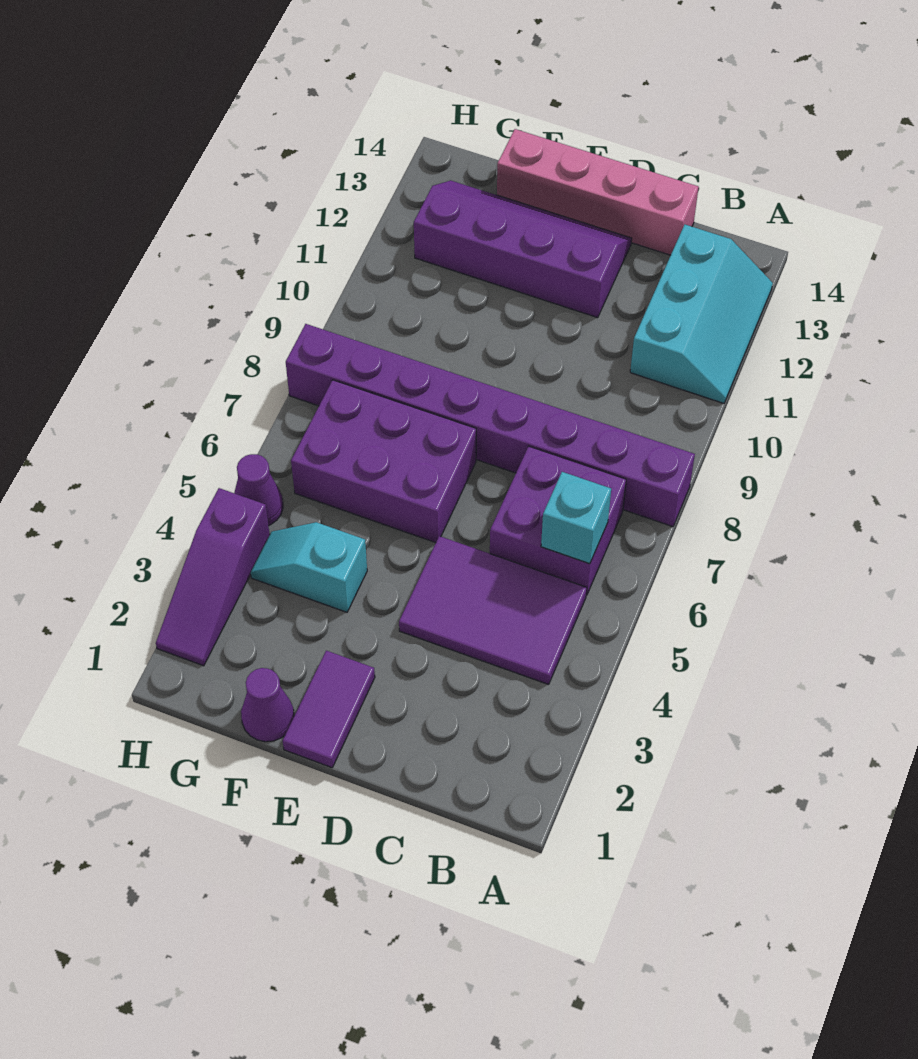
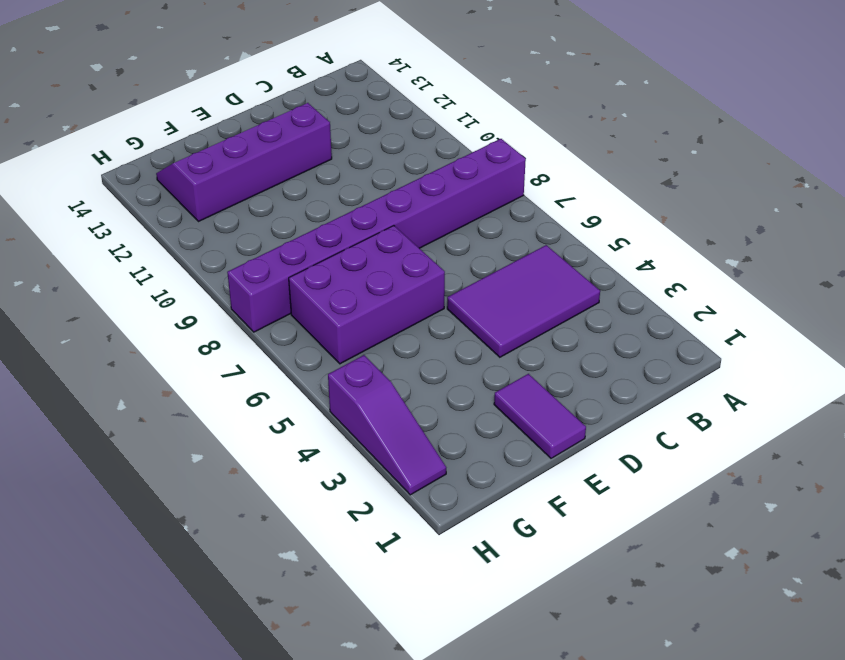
none -> cyan slope A11:B13 level 1 top B
none -> purple brick B6:C7 level 1
none -> pink brick C14:F14 level 1

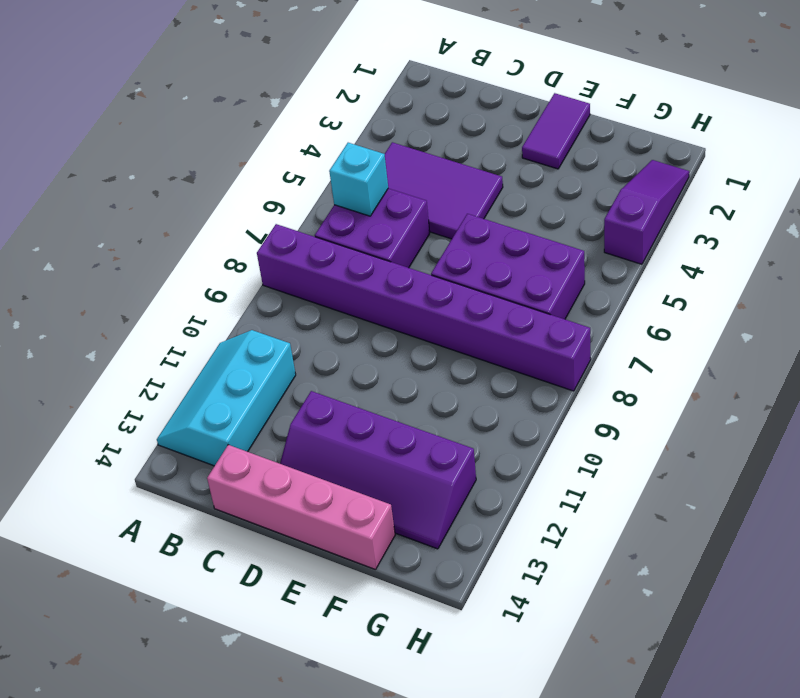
none -> purple cone F1 level 1
none -> cyan slope F4:G4 level 1 top F
none -> purple cone H5 level 1

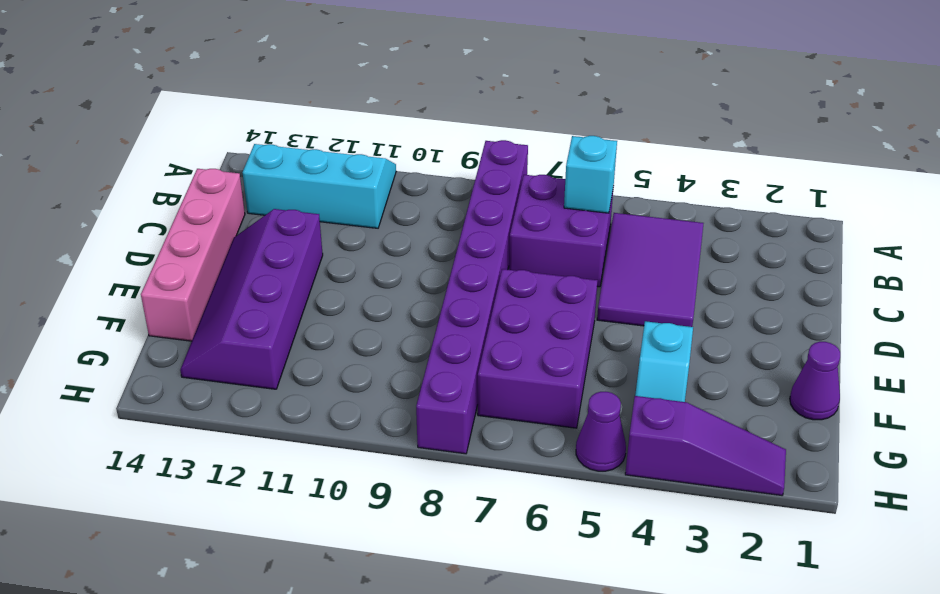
none -> purple tile E1:E2 level 1

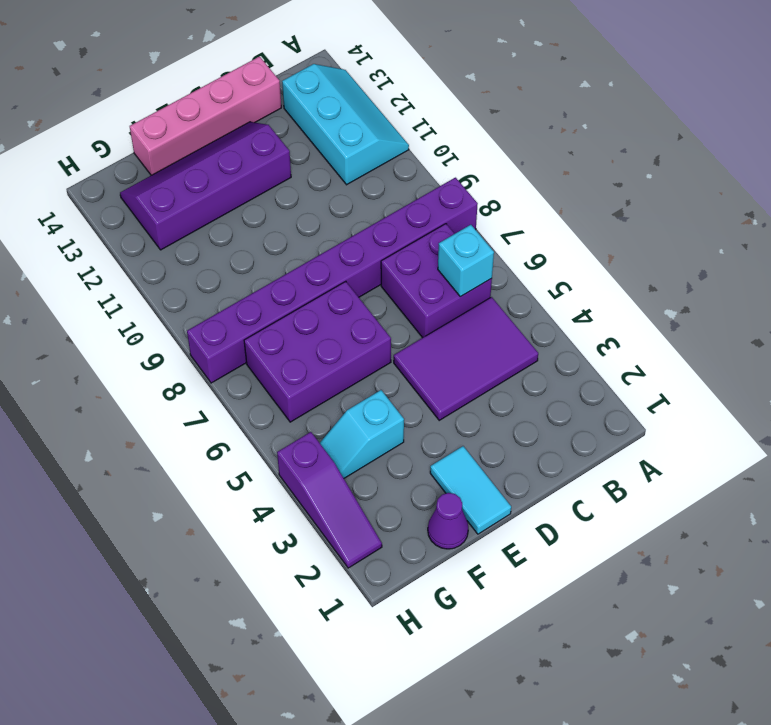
cyan tile E1:E2 level 1 -> purple tile E1:E2 level 1
none -> purple cone H5 level 1

